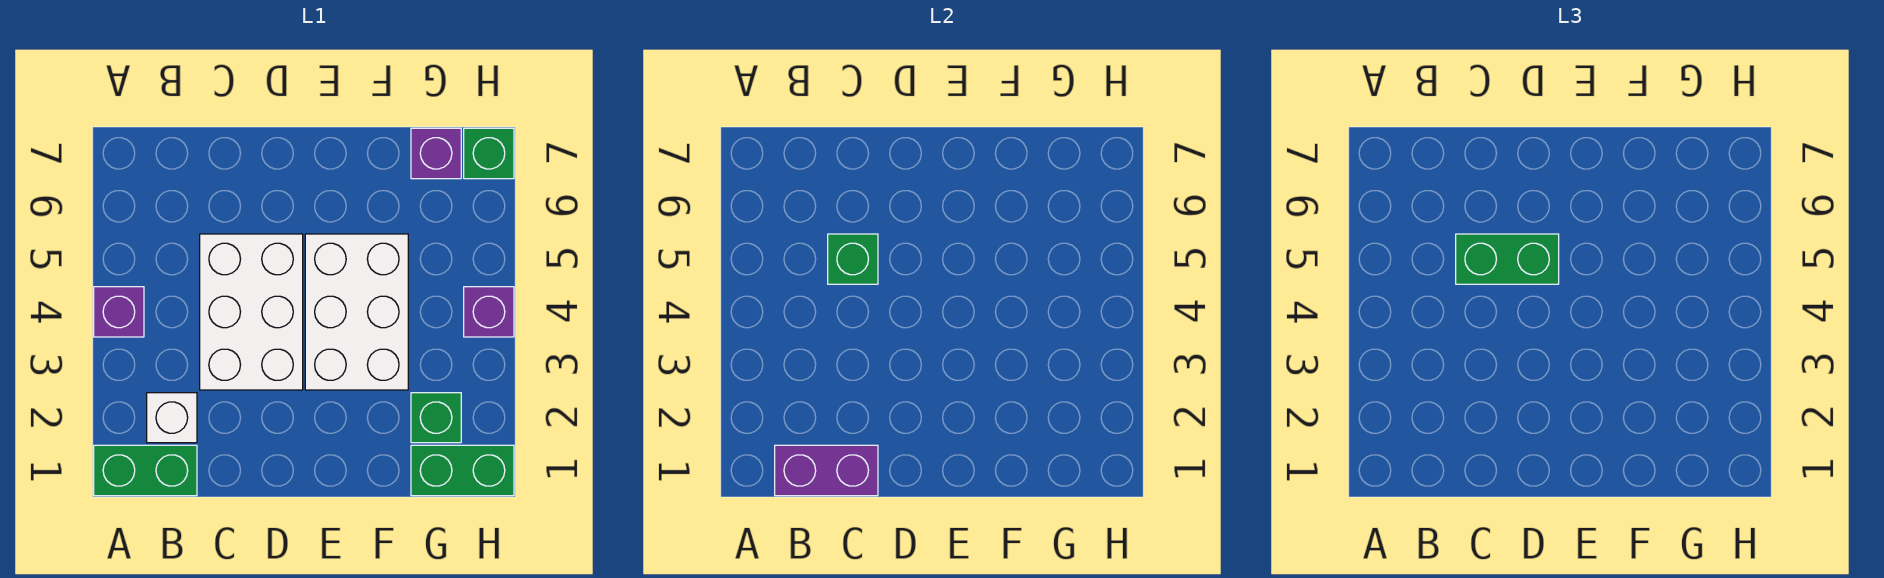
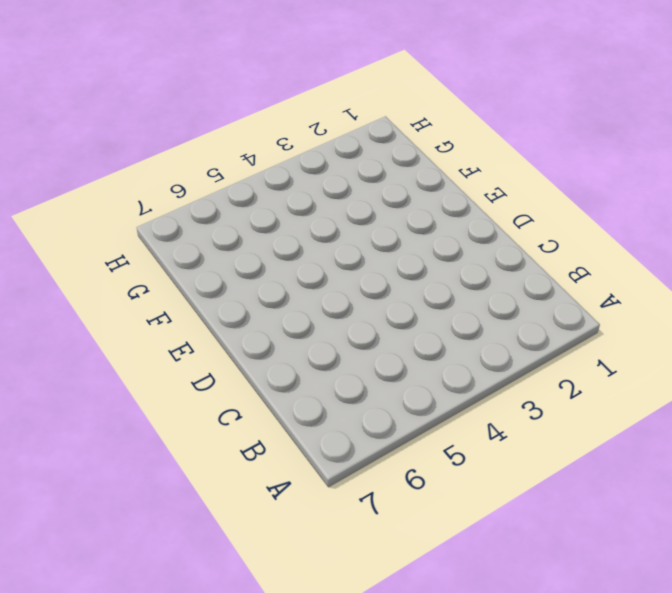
none -> green brick A1:B1 level 1
none -> purple brick A4 level 1
none -> white brick B2 level 1

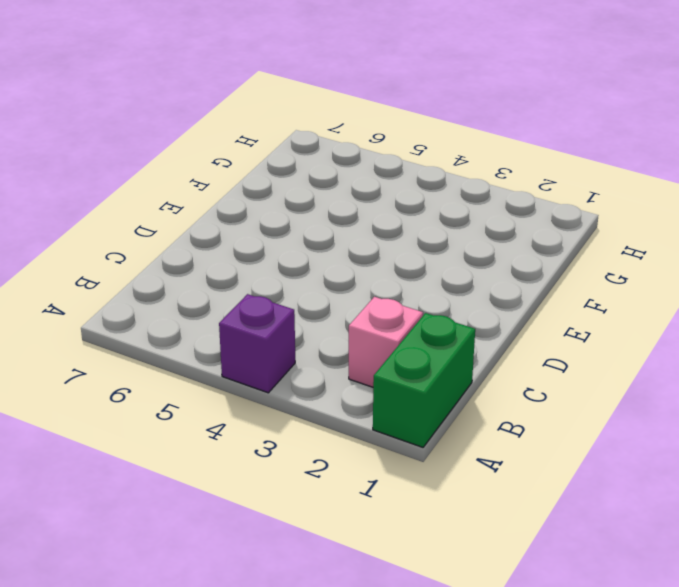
pink brick B2 level 1 -> white brick B2 level 1
none -> white brick C3:D5 level 1
none -> white brick E3:F5 level 1
none -> green brick G1:H1 level 1

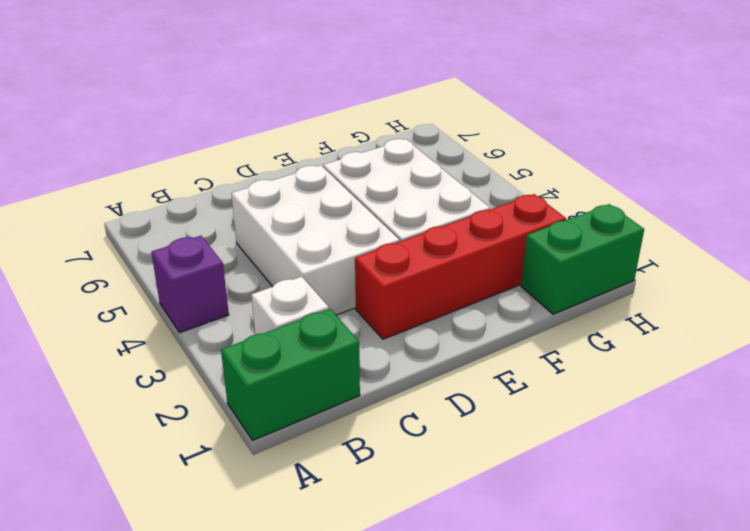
red brick D2:G2 level 1 -> green brick G2 level 1
none -> purple brick G7 level 1
none -> purple brick H4 level 1
none -> green brick H7 level 1

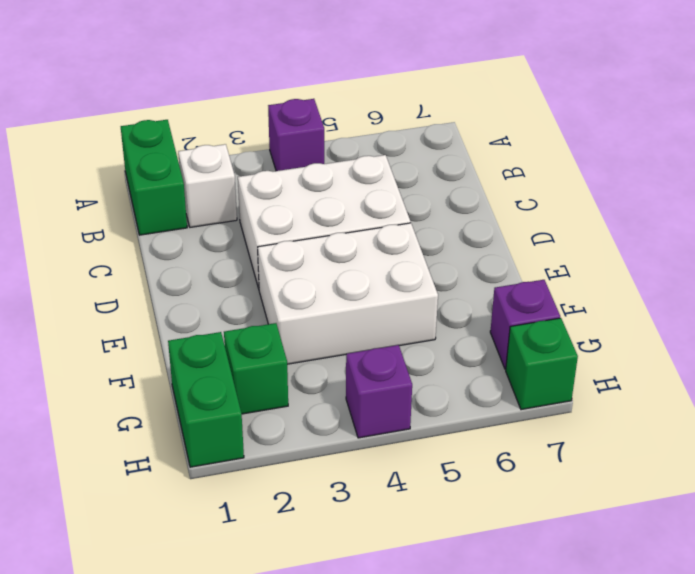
none -> purple brick B1:C1 level 2
none -> green brick C5 level 2
none -> green brick C5:D5 level 3

